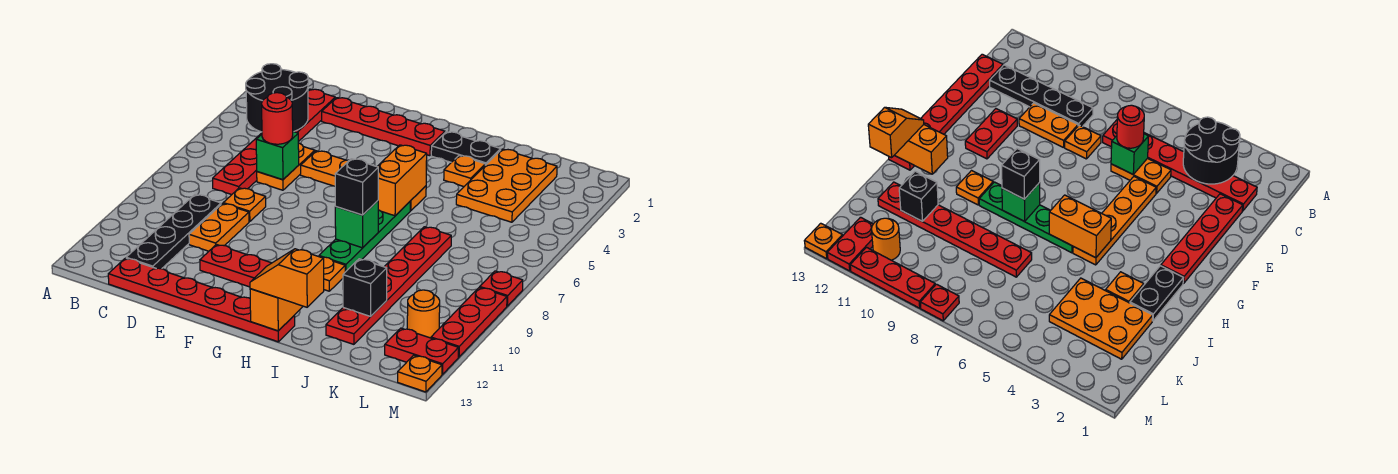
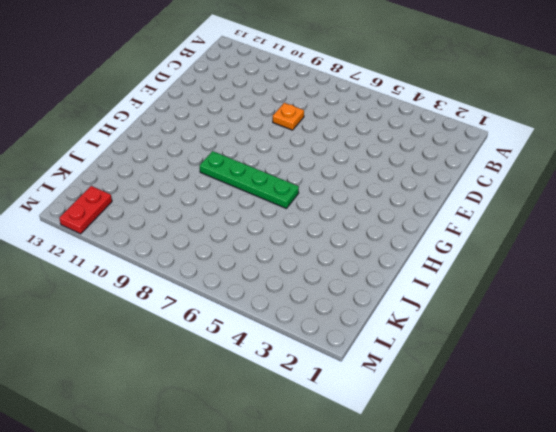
none -> red plate C2:C7 level 1
none -> black plate C9:C12 level 1
none -> red plate C13:H13 level 1

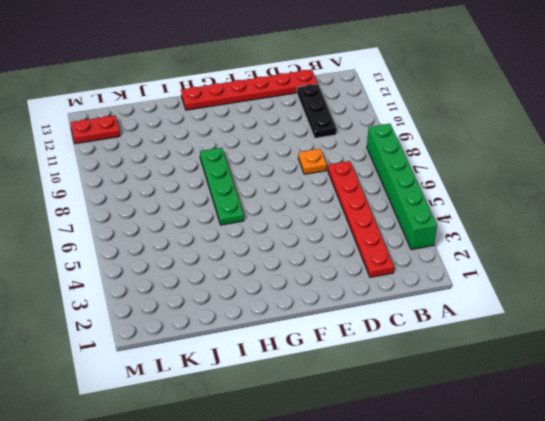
green brick A3:A8 level 1 -> none
black plate C10:C12 level 1 -> black plate C9:C12 level 1
none -> red plate D2:G2 level 1
none -> orange plate D5:D6 level 1
none -> orange plate D9:D10 level 1

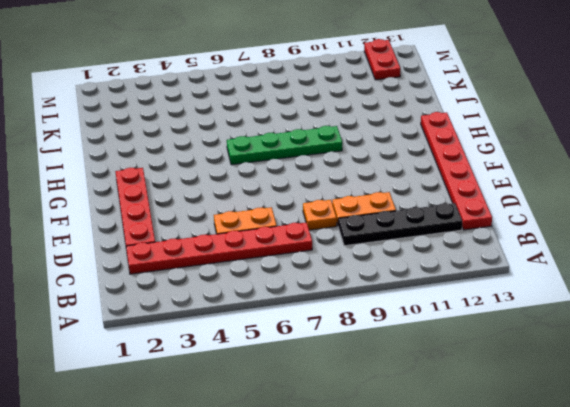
none -> orange plate E5:H5 level 1
none -> red plate E11:F11 level 1
none -> black plate H2:I2 level 1

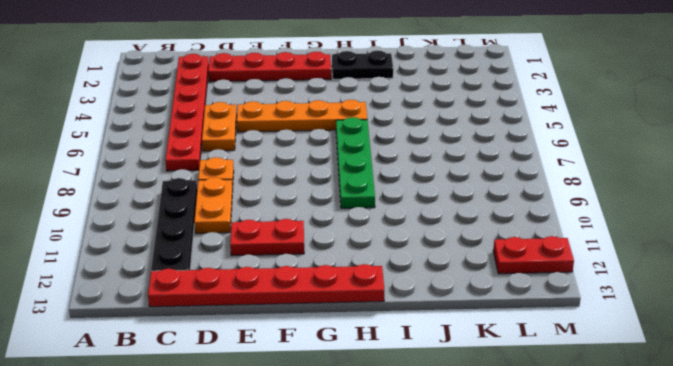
none -> orange plate H10 level 1
none -> orange plate I3 level 1
none -> orange plate J2:K4 level 1

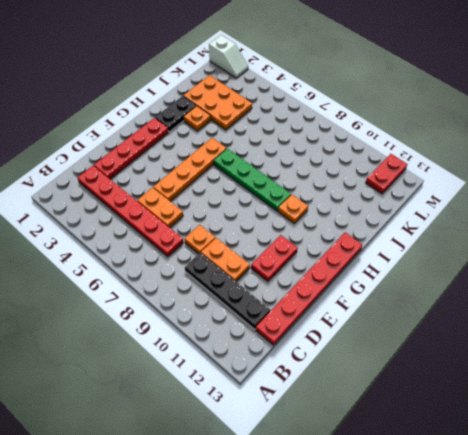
white slope M1:M2 level 1 top 1 -> none
none -> red plate J7:J12 level 1
none -> orange round brick L11 level 1
none -> red plate M8 level 1

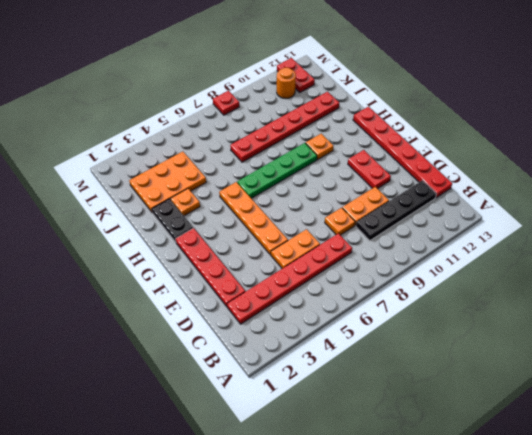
none -> red plate M9:M11 level 1
none -> orange plate M13 level 1
none -> black round brick B3:C4 level 2

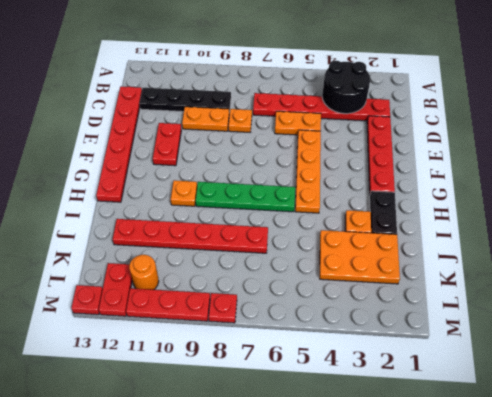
red plate M13 level 1 -> orange plate M13 level 1
none -> green brick D6 level 2
none -> orange brick H5:H6 level 2
none -> green brick H8 level 2

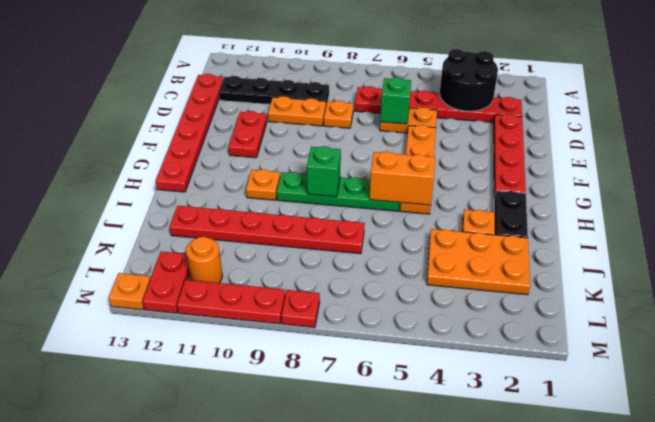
none -> orange brick H12:H13 level 2
none -> black brick J11 level 2
none -> red round brick D6 level 3

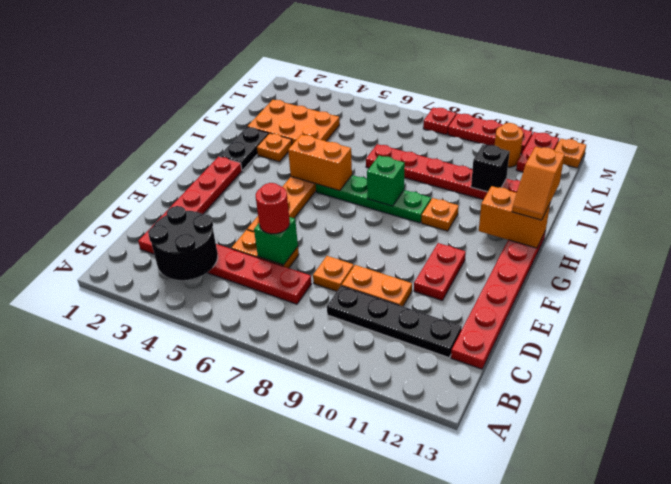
none -> black brick H8 level 3

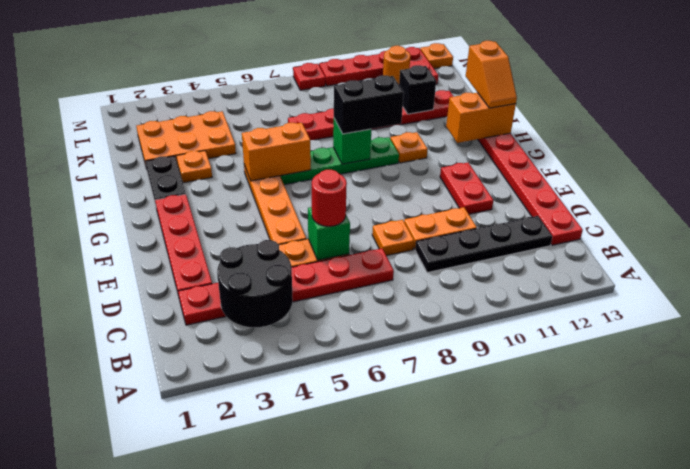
black brick H8:H9 level 3 -> black brick H8 level 3

